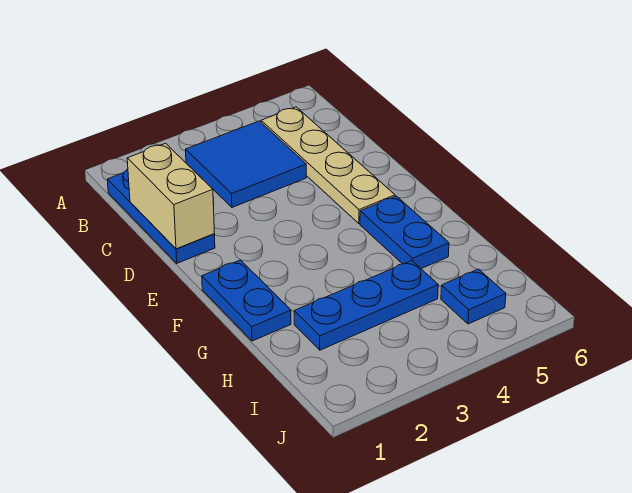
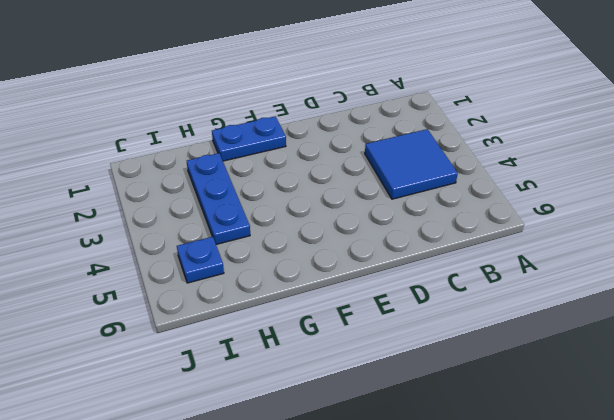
none -> blue plate B1:D1 level 1
none -> tan plate B5:E5 level 1

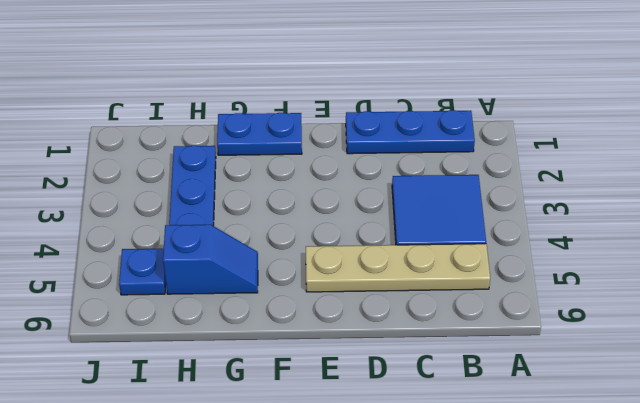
blue slope G5:H5 level 1 top H -> blue plate F5:G5 level 1
none -> tan brick C1:D1 level 2

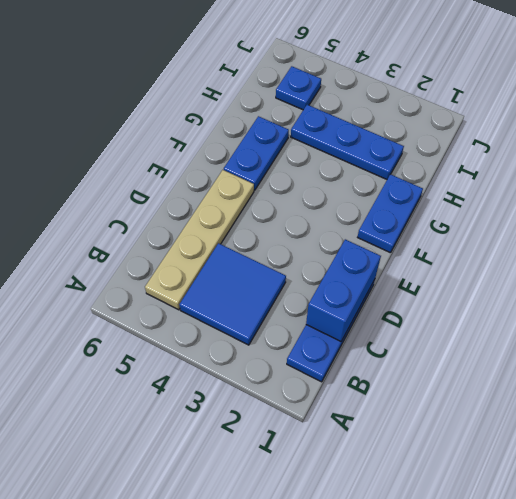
blue brick C1:D1 level 2 -> tan brick C1:D1 level 2

